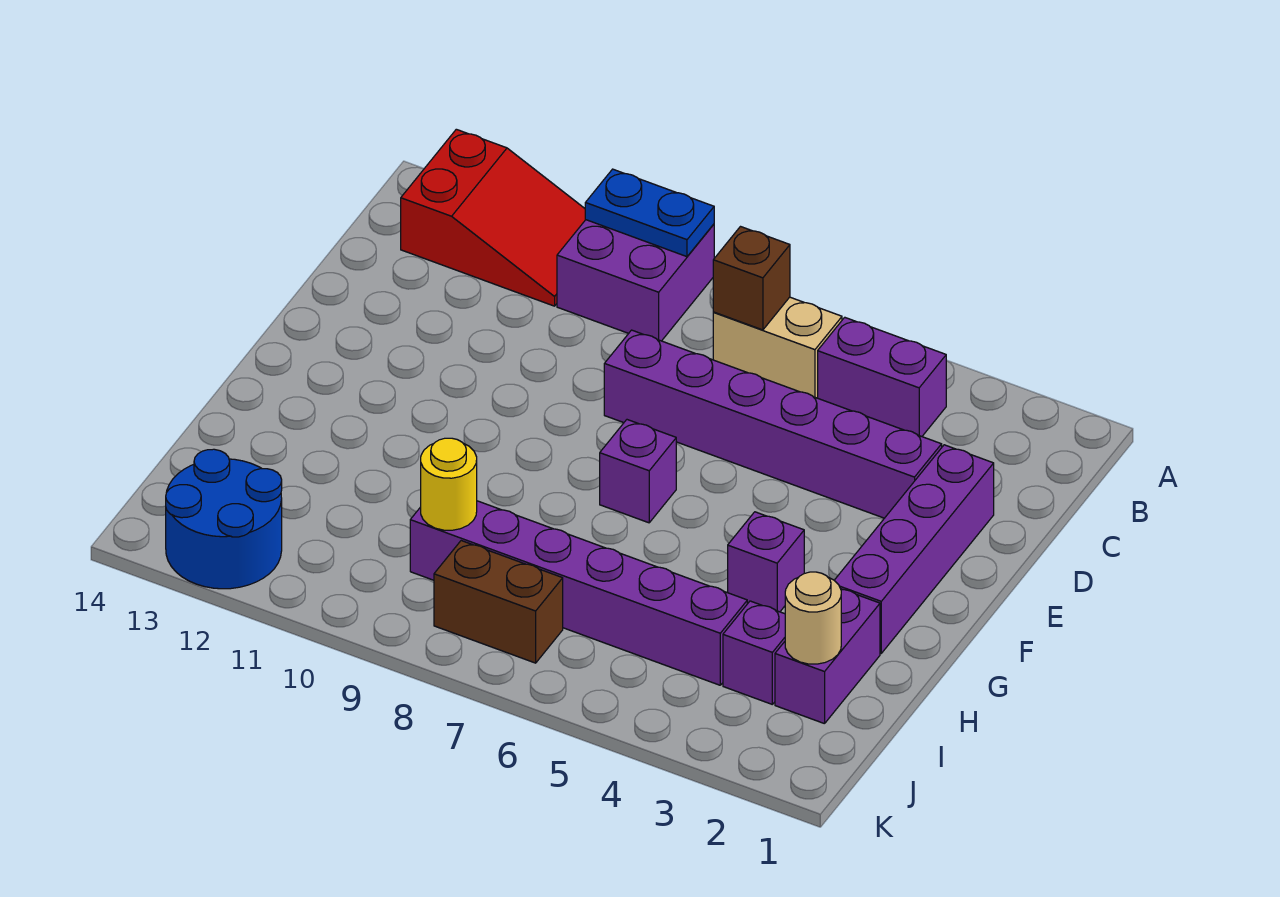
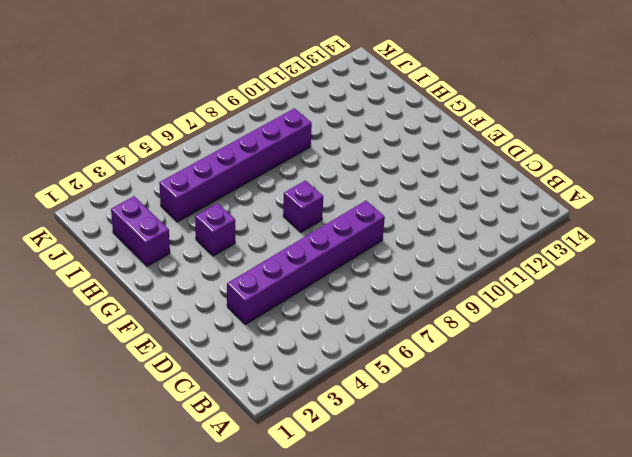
none -> purple brick A9:B10 level 1
none -> red slope A11:B13 level 1 top 13
none -> purple brick B4:B5 level 1

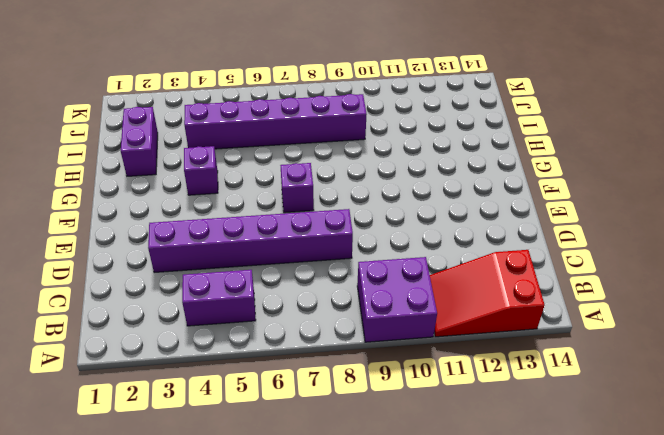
none -> tan brick B6:B7 level 1
none -> purple brick D2:G2 level 1
none -> purple brick I3 level 1

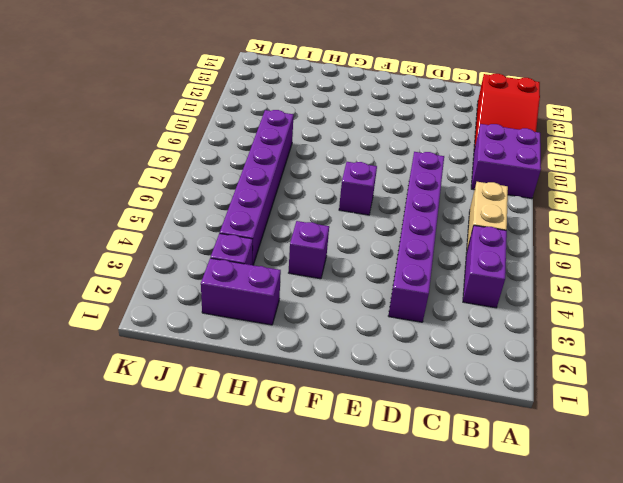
none -> purple brick D2:G2 level 1
none -> brown brick J7:J8 level 1
none -> blue round brick J12:K13 level 1

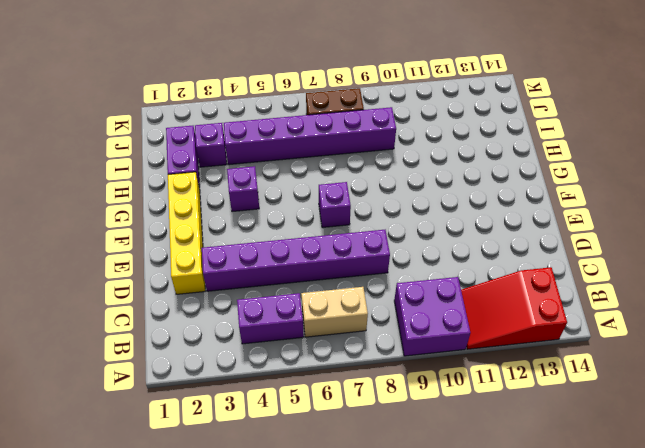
yellow brick D2:G2 level 1 -> purple brick D2:G2 level 1
none -> blue round brick J12:K13 level 1
none -> blue plate A9:A10 level 2
none -> brown brick B7 level 2

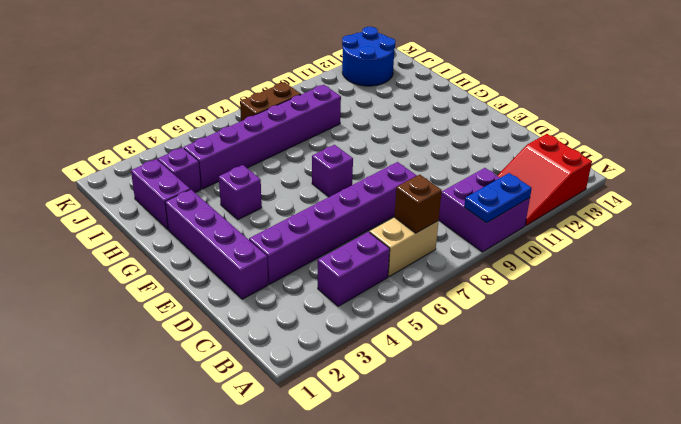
none -> tan round brick I2 level 2
none -> yellow round brick I9 level 2

